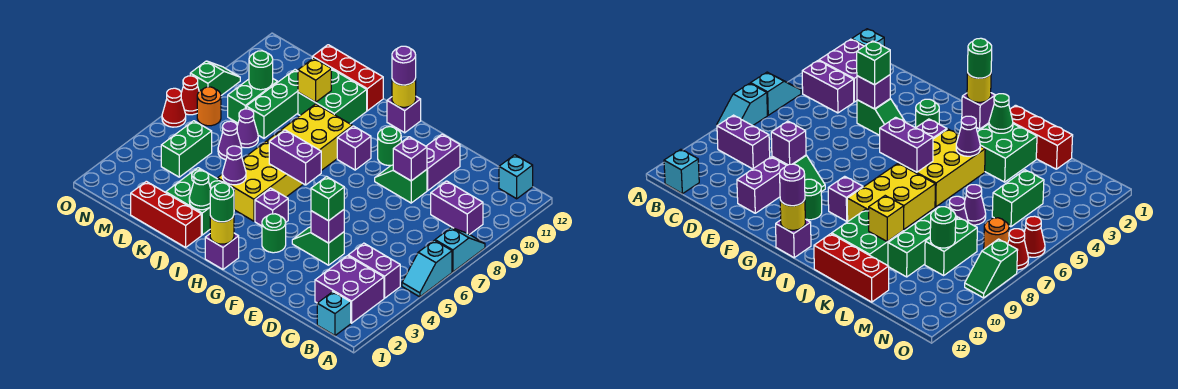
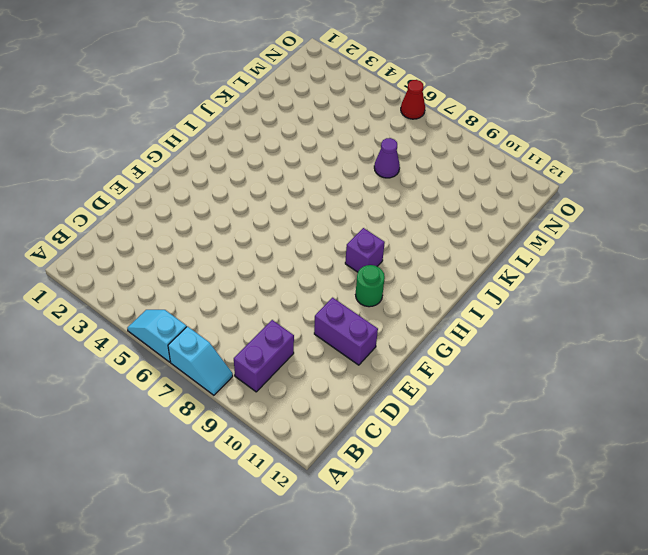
none -> cyan brick B1 level 1
none -> purple brick B2:C3 level 1
none -> purple brick B4:C4 level 1
none -> cyan brick B12 level 1

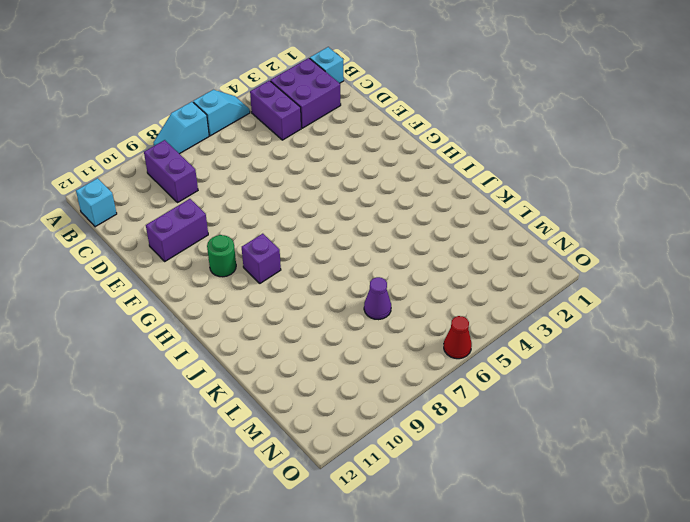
none -> green slope E4:F4 level 1 top E
none -> green slope E9:F9 level 1 top E
none -> green round brick G3 level 1
none -> purple brick H1 level 1

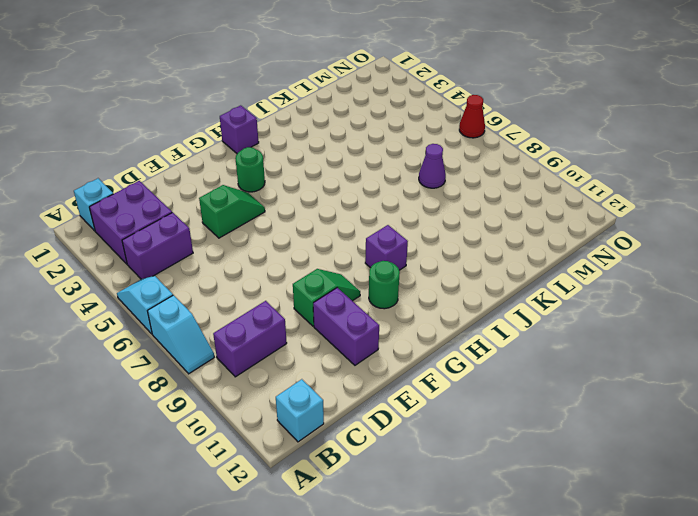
none -> purple brick H4 level 1
none -> purple brick H12 level 1
none -> yellow brick I4:J6 level 1
none -> yellow brick I7:J9 level 1

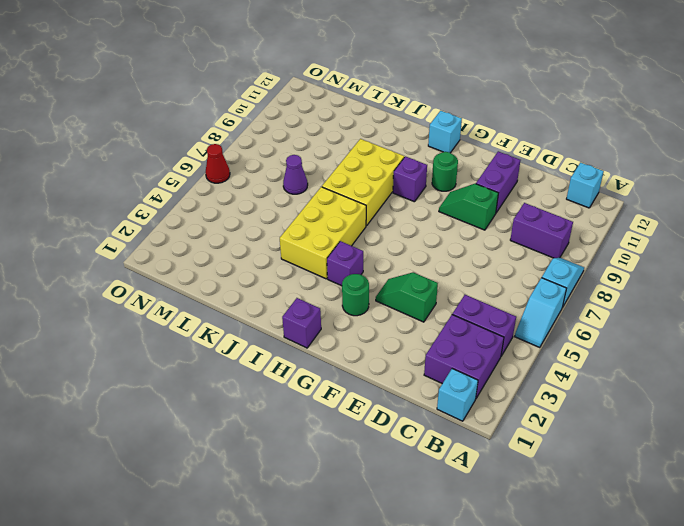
cyan brick H12 level 1 -> purple brick H12 level 1
none -> red brick J1:L1 level 1
none -> green brick J2:K3 level 1
none -> green brick J10:K11 level 1
none -> red brick J12:L12 level 1

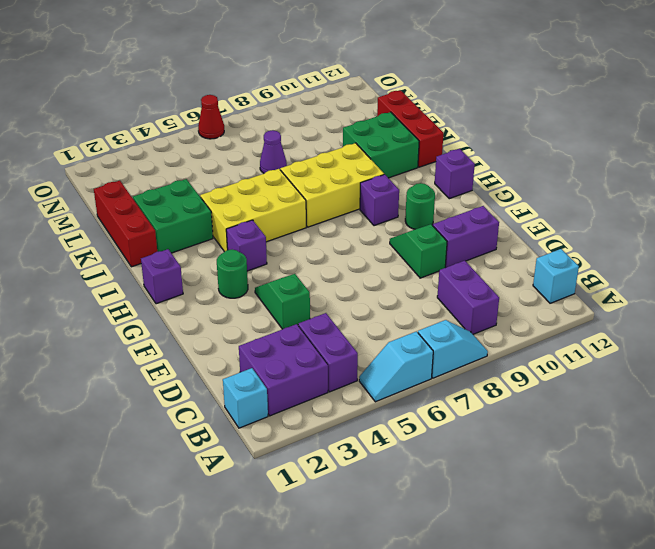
none -> purple cone L6 level 1
none -> green brick L8:L10 level 1
none -> green brick M4:M5 level 1
none -> green brick M8:M9 level 1

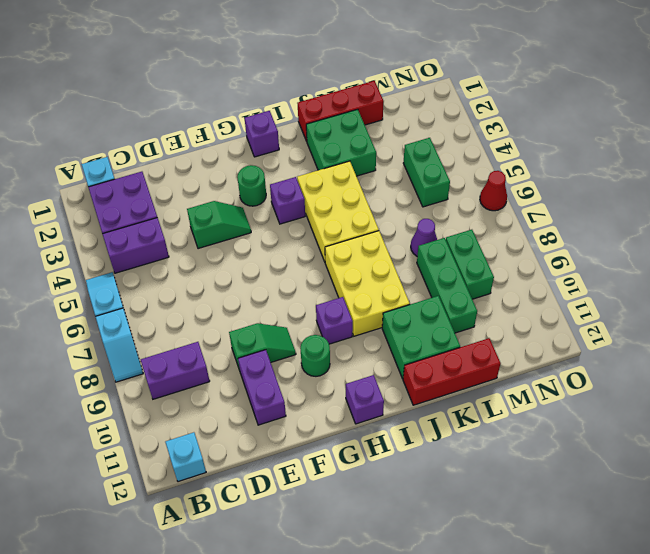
none -> purple cone L6 level 1
none -> orange round brick N7 level 1
none -> red cone O7 level 1
none -> green slope O8:O9 level 1 top 8

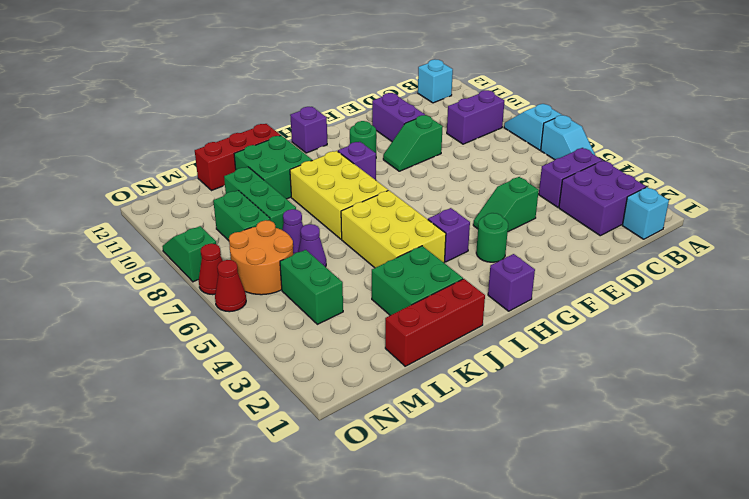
orange round brick M6:N7 level 1 -> orange round brick N7 level 1
none -> purple brick E4 level 2
none -> purple brick E9 level 2
none -> yellow round brick H1 level 2
none -> purple brick H6:I6 level 2

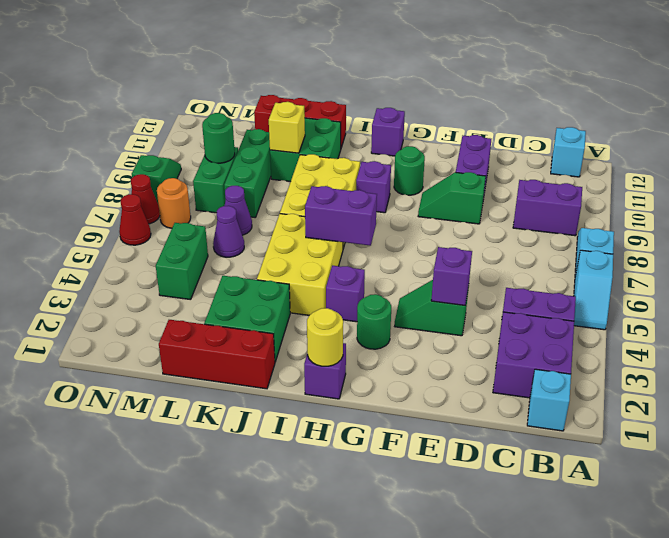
none -> purple brick E9 level 2
none -> yellow round brick H12 level 2
none -> green cone J2 level 2
none -> purple cone J4 level 2

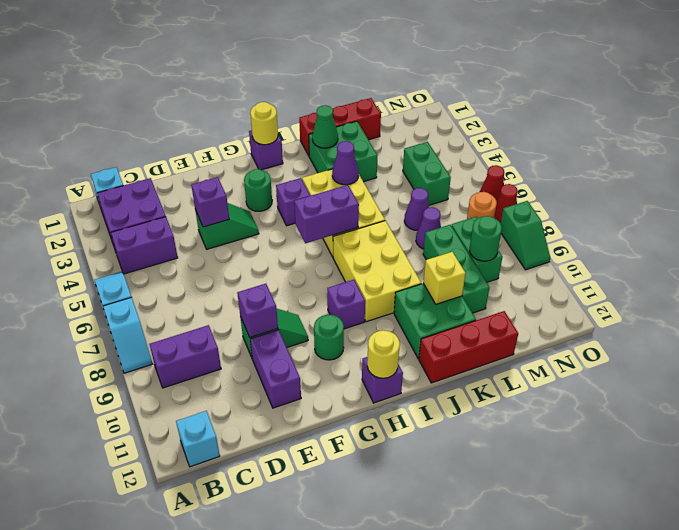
none -> green brick E4 level 3
none -> green round brick H1 level 3
none -> purple round brick H12 level 3

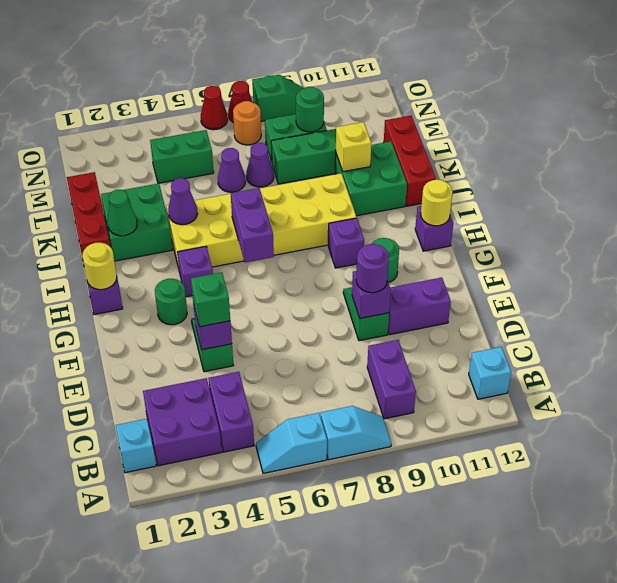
purple round brick E9 level 3 -> purple round brick H12 level 3
none -> green round brick H1 level 3

